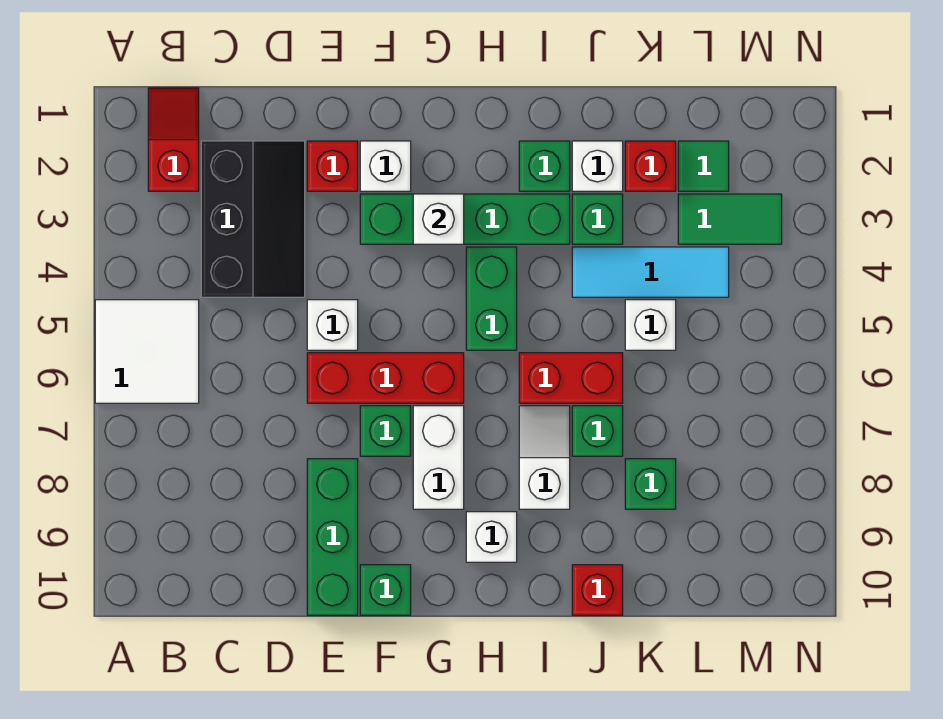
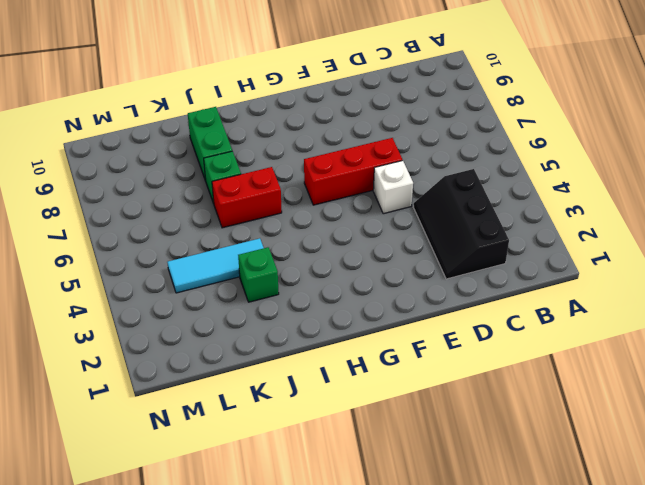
green brick J8:J9 level 1 -> green brick H4:H5 level 1
none -> white tile A5:B6 level 1
none -> red slope B1:B2 level 1 top 2
none -> red brick E2 level 1

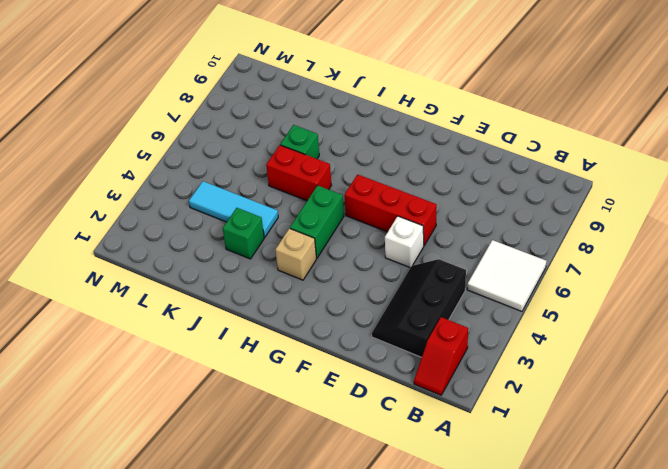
tan brick H3 level 1 -> green brick F3:I3 level 1
none -> red brick E2 level 1
none -> green brick E8:E10 level 1
none -> white brick F2 level 1

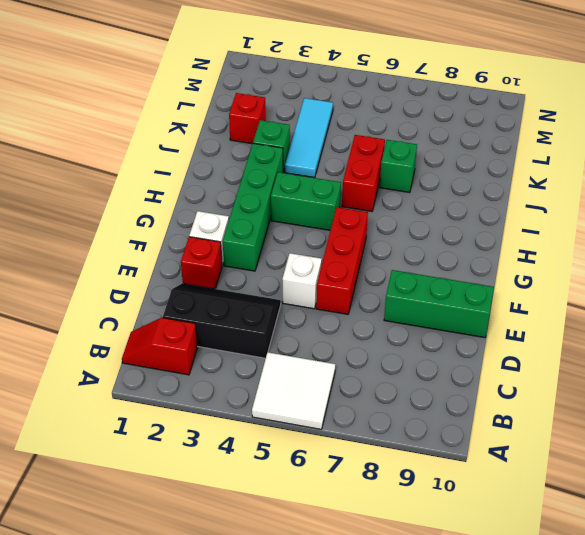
none -> green brick F7 level 1
none -> green brick F10 level 1
none -> white brick G7:G8 level 1

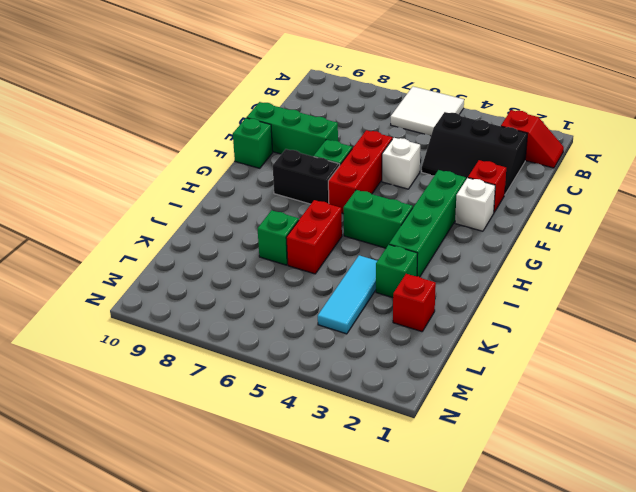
black brick G7:G8 level 1 -> white brick G7:G8 level 1
none -> white brick H9 level 1
none -> green brick I2 level 1
none -> white slope I7:I8 level 1 top 8

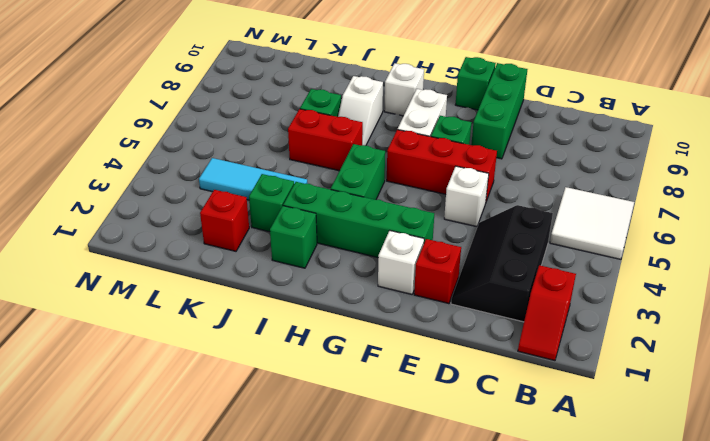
none -> white brick J2 level 1
none -> red brick J10 level 1
none -> white brick K5 level 1

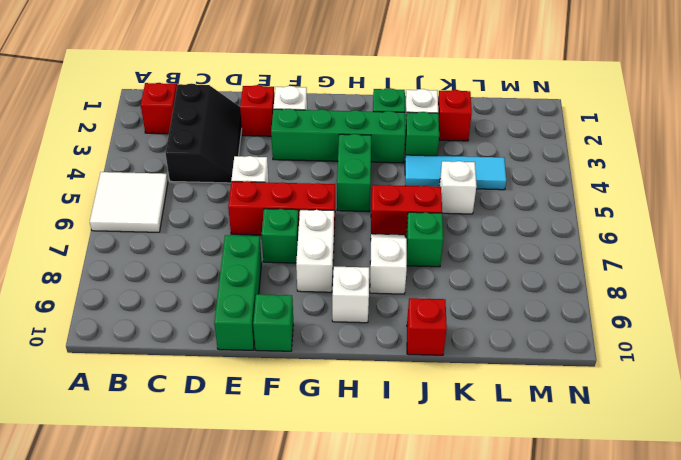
none -> green brick K8 level 1
none -> green tile L2 level 1
none -> green tile L3:M3 level 1

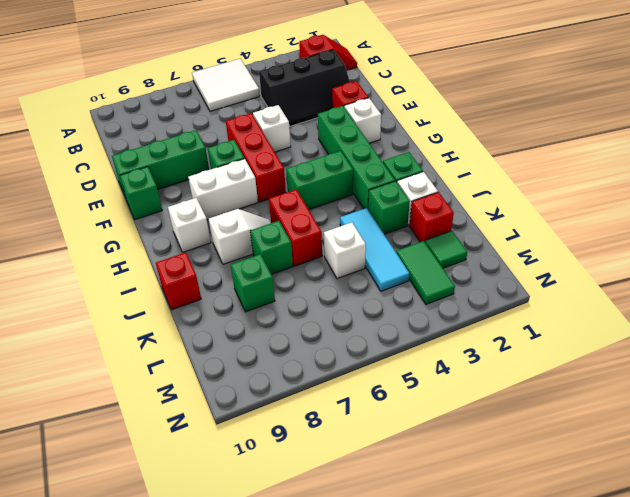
none -> white brick G3 level 2

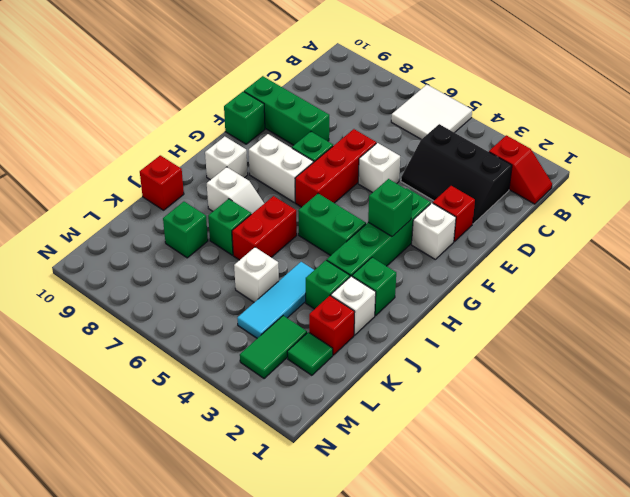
green brick G3 level 2 -> white brick G3 level 2

